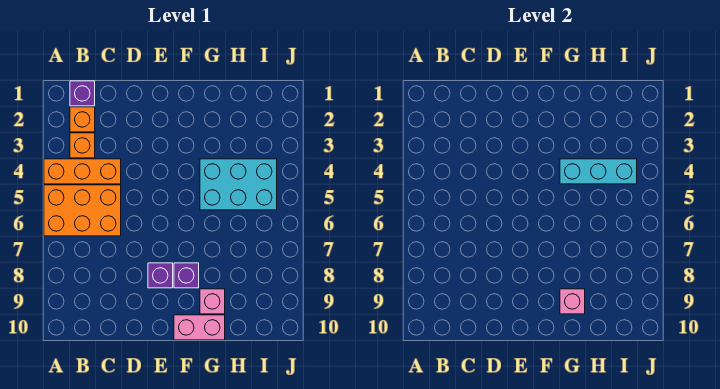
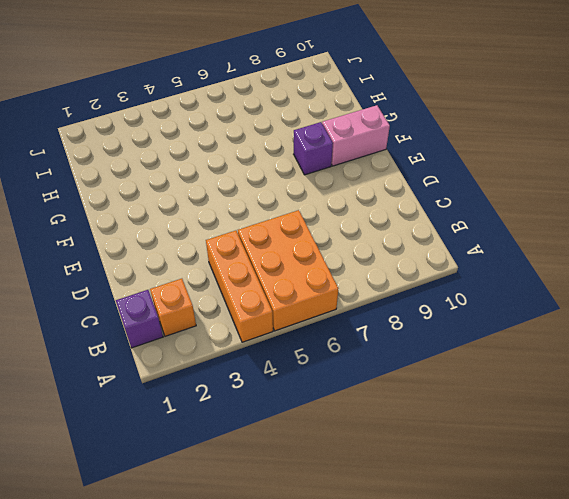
pink brick F9:F10 level 1 -> pink brick F10:G10 level 1
none -> orange brick B3 level 1
none -> purple brick E8 level 1
none -> cyan brick G4:I5 level 1

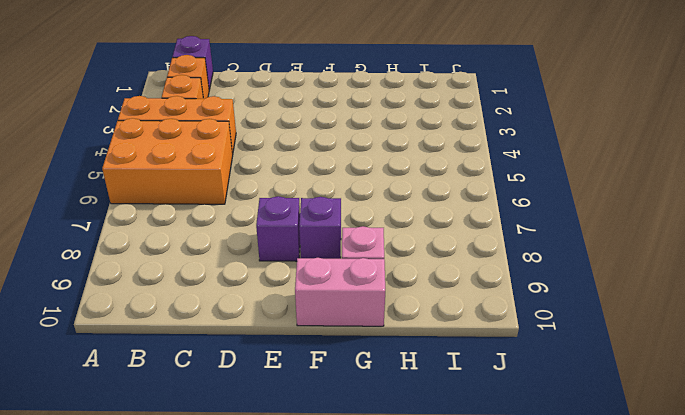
none -> cyan brick G4:I5 level 1
none -> cyan brick G4:I4 level 2
none -> pink brick G9 level 2

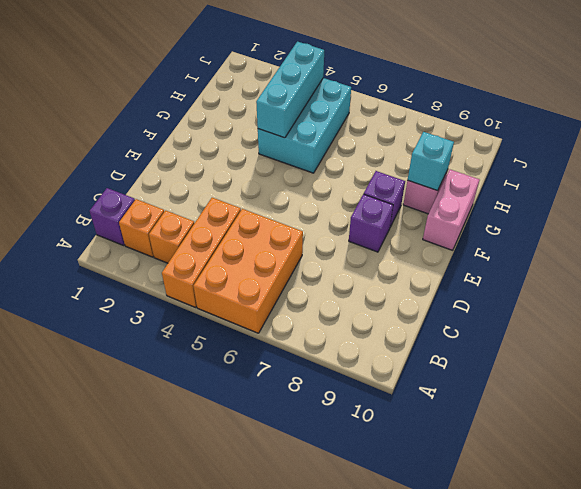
cyan brick G9 level 2 -> pink brick G9 level 2

